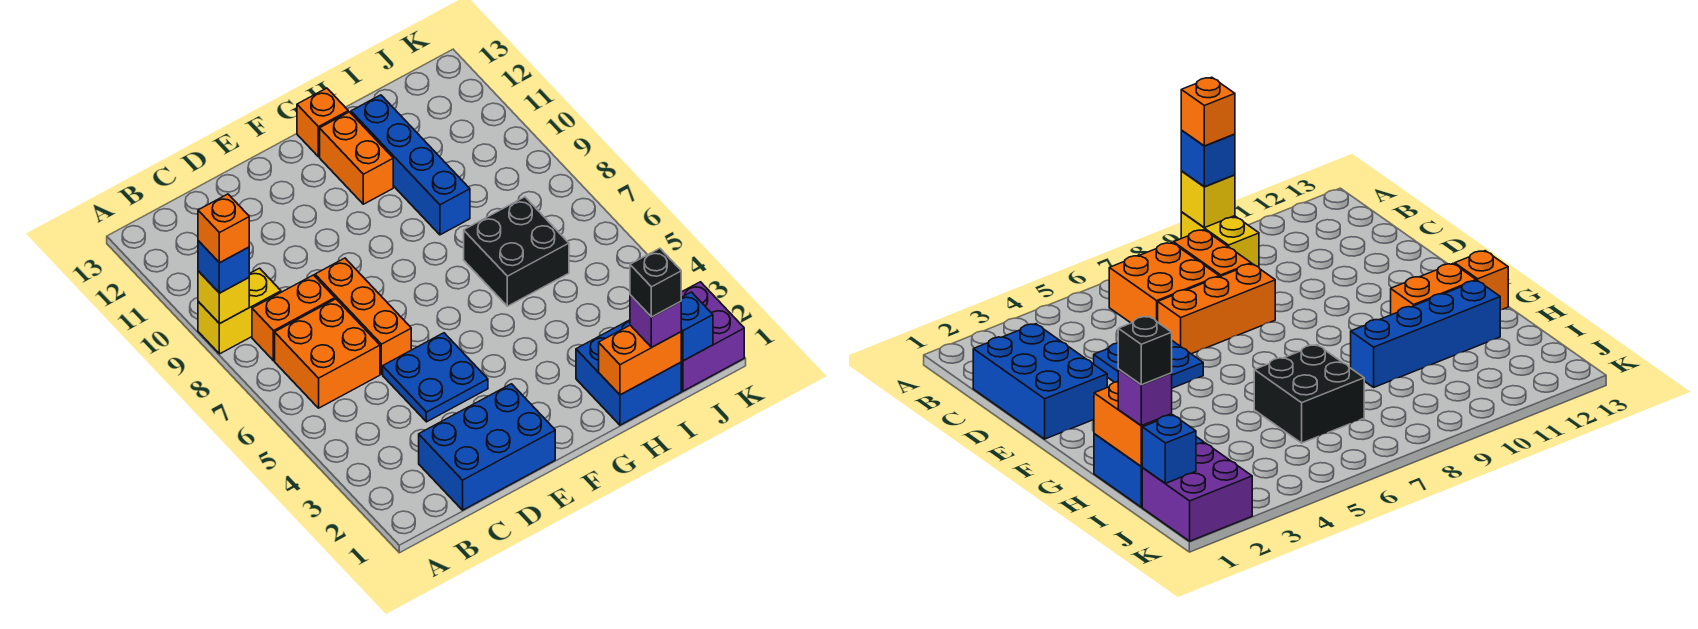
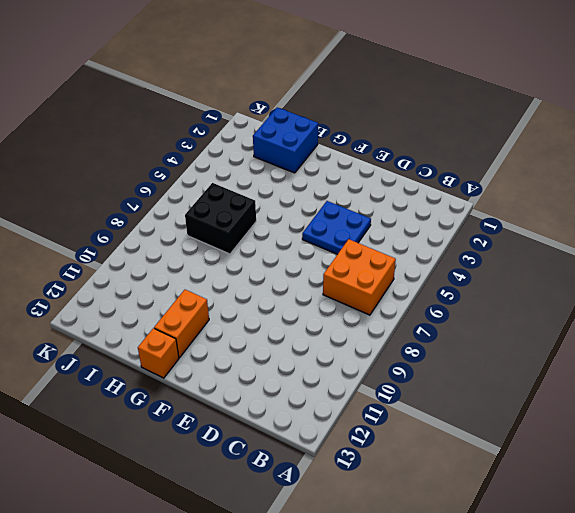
none -> yellow brick A9:B9 level 1
none -> orange brick B8:C8 level 1
none -> blue brick C1:E2 level 1

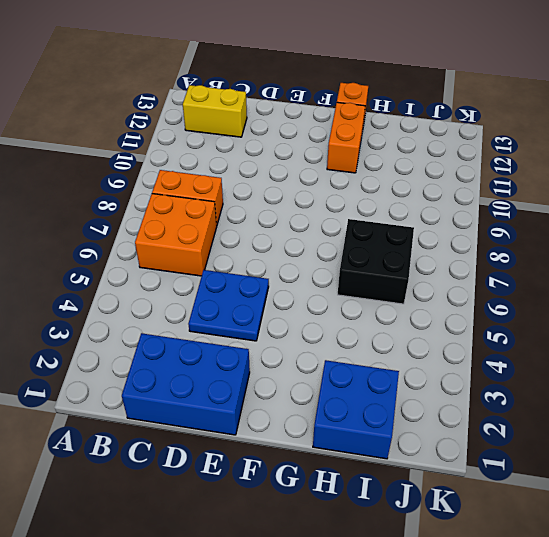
yellow brick B12:C12 level 1 -> yellow brick A9:B9 level 1
none -> orange brick D6:D8 level 1
none -> blue brick H9:H12 level 1
none -> purple brick J1:K2 level 1

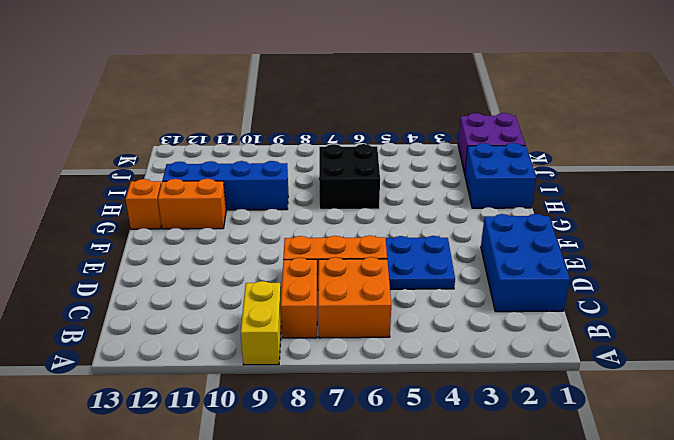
none -> yellow brick A9 level 2
none -> orange brick H1:I1 level 2
none -> blue brick J1 level 2

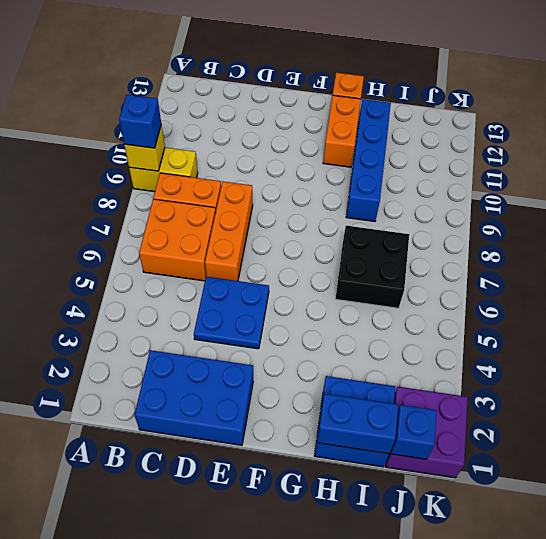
blue brick H1:I1 level 2 -> orange brick H1:I1 level 2
none -> purple brick I1 level 3
none -> orange brick A9 level 4
none -> black brick I1 level 4

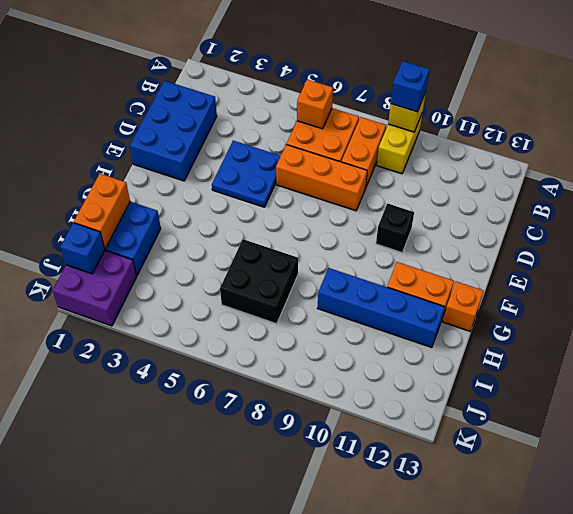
orange brick B6 level 2 -> orange brick A9 level 4
black brick E10 level 1 -> black brick I1 level 4
none -> purple brick I1 level 3

